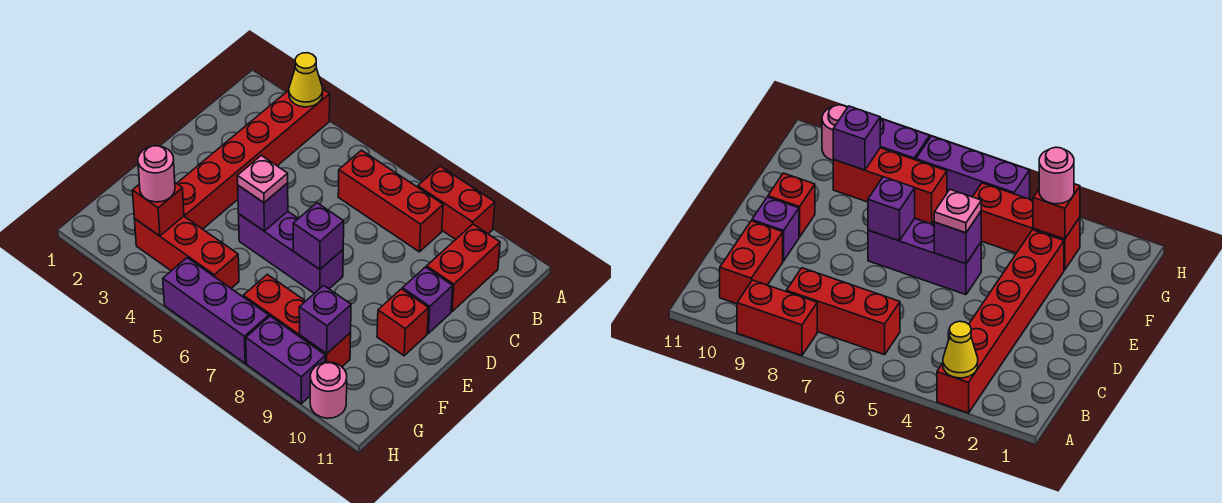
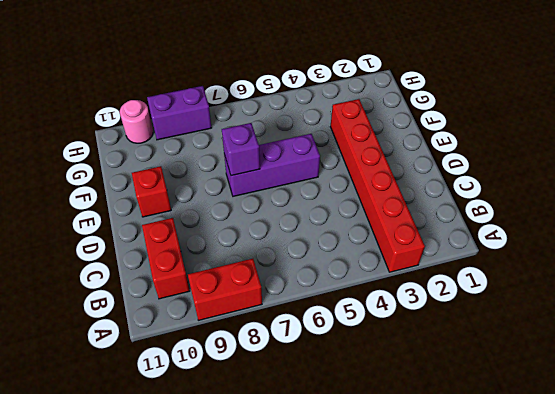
none -> red brick B6:B8 level 1
none -> purple brick D10 level 1
none -> red brick G3:G5 level 1

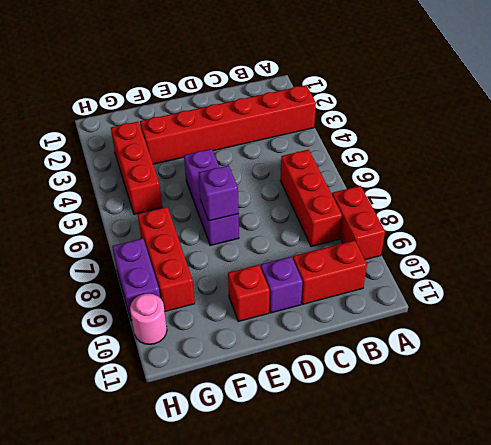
none -> purple brick H5:H7 level 1
none -> yellow cone A3 level 2
none -> purple brick E5 level 2

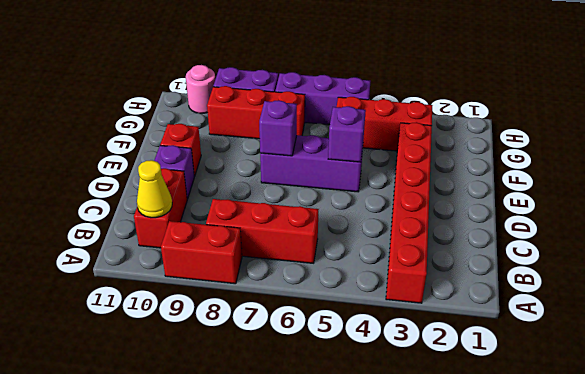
yellow cone B10 level 2 -> yellow cone A3 level 2
none -> red brick G3 level 2
none -> purple brick G9 level 2
none -> pink plate E5 level 3

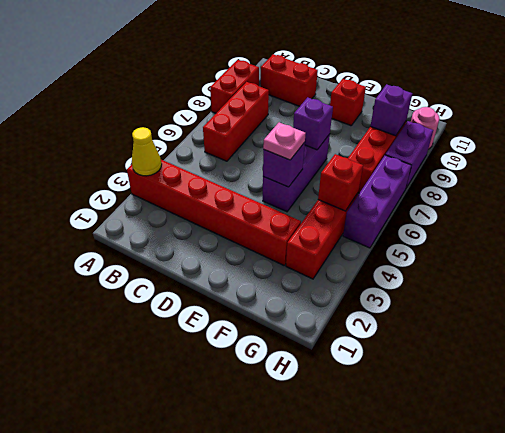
red brick G5 level 2 -> red brick G3 level 2
none -> purple brick D10 level 1
none -> pink round brick G3 level 3

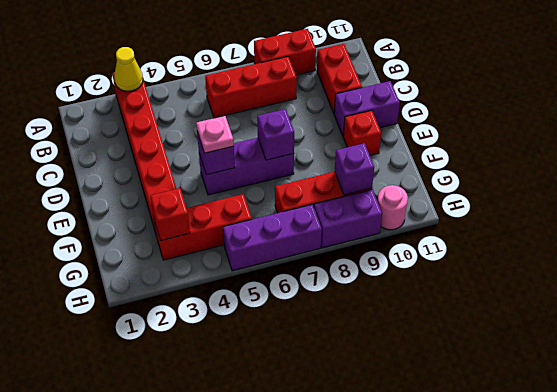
purple brick D10:D11 level 1 -> purple brick D10 level 1
none -> pink round brick G3 level 3

